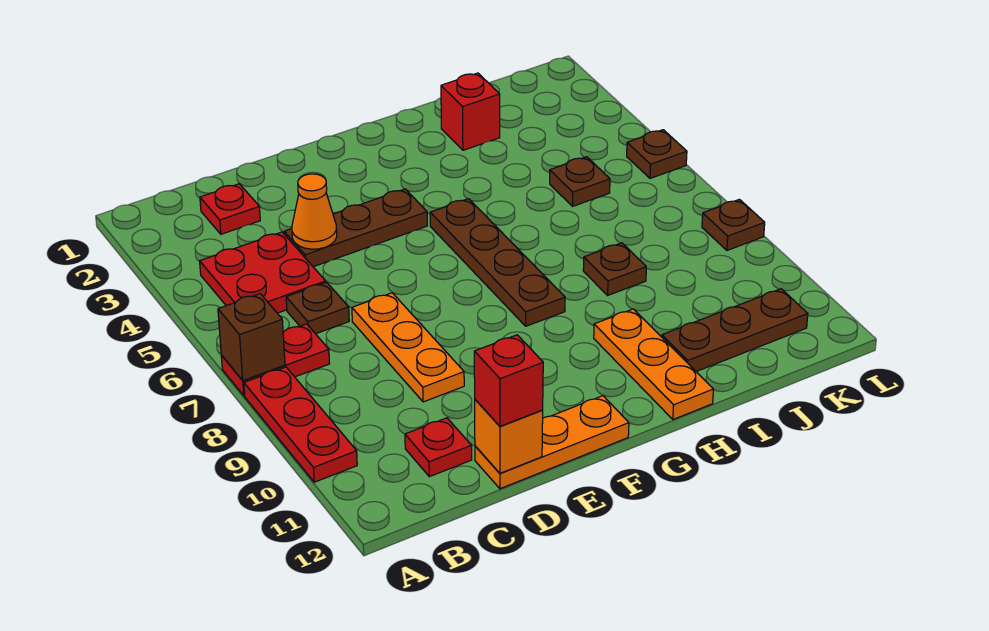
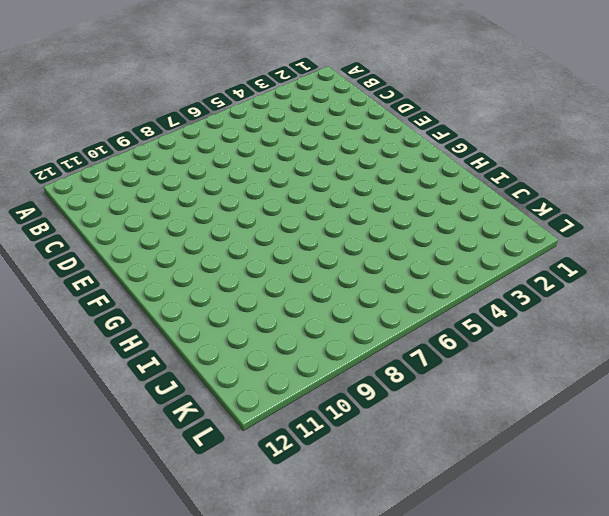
none -> red plate A7:B7 level 1
none -> red plate A8:A10 level 1
none -> red plate B4:C5 level 1

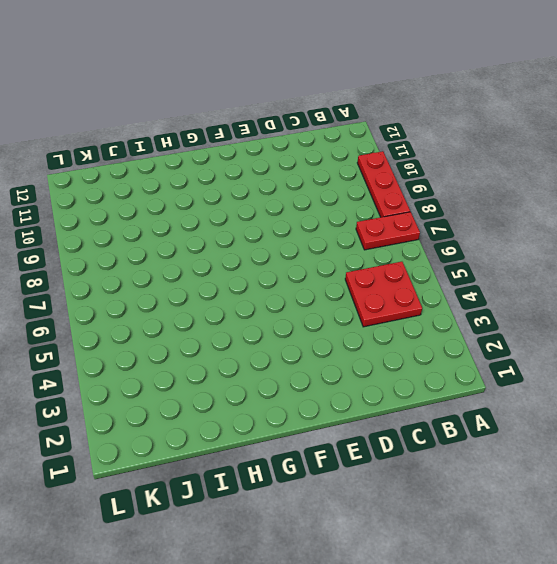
none -> red plate C2 level 1
none -> brown plate C6 level 1
none -> red plate C11 level 1

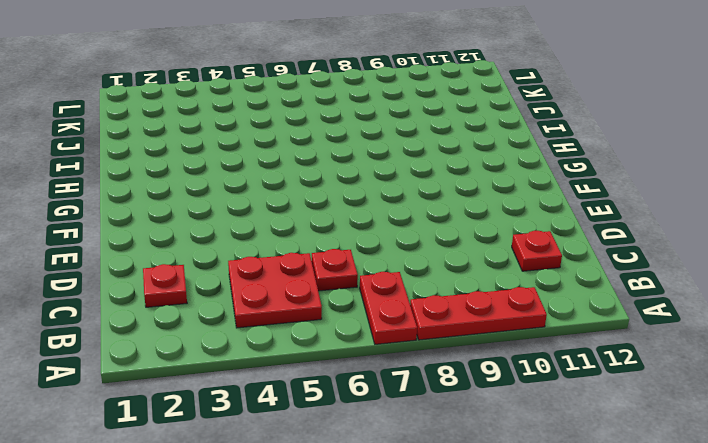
red plate C6 level 1 -> brown plate C6 level 1
none -> brown plate D4:F4 level 1
none -> orange plate D7:D9 level 1
none -> orange plate D12:F12 level 1

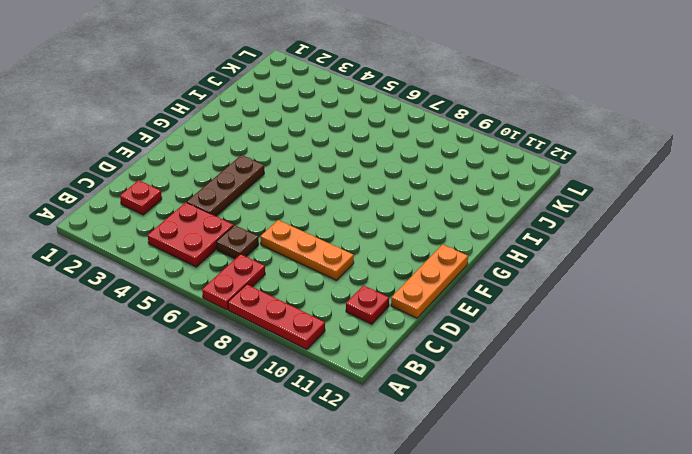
none -> brown plate G5:G8 level 1
none -> orange plate H10:H12 level 1
none -> red brick I2 level 1

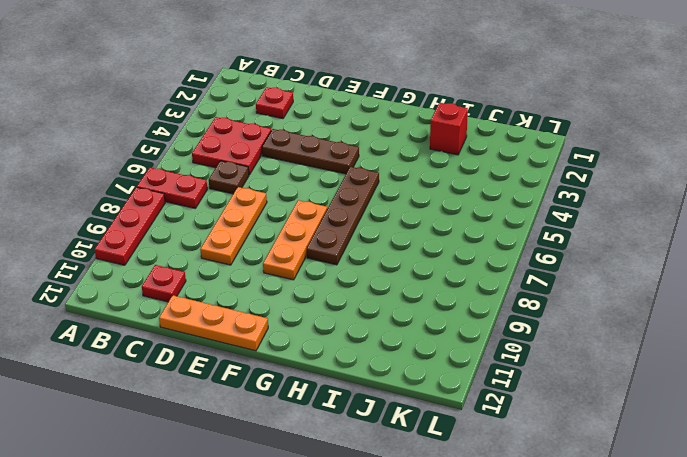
orange plate F7:F9 level 1 -> orange plate H10:H12 level 1
none -> brown plate I8 level 1
none -> brown plate I11:K11 level 1
none -> brown plate J5 level 1

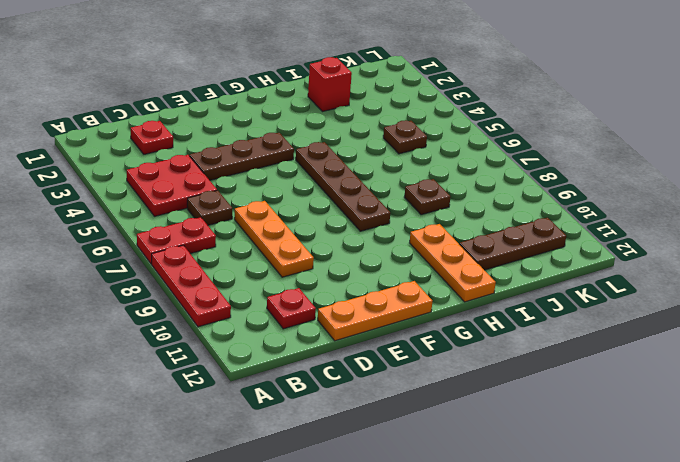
none -> brown plate L5 level 1
none -> brown plate L8 level 1
none -> brown brick A7 level 2

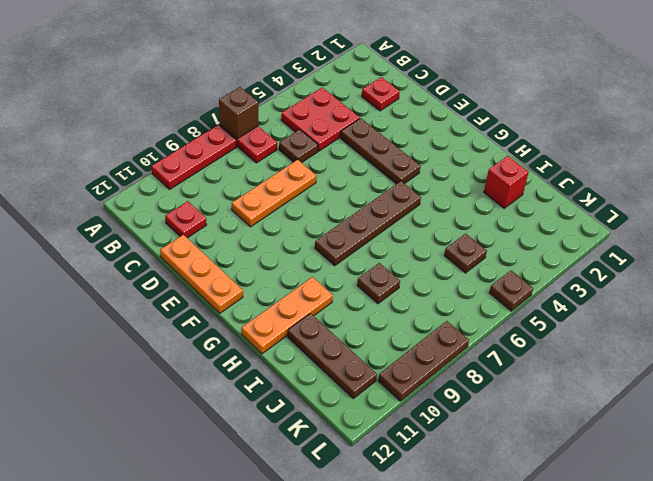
brown plate L8:L10 level 1 -> brown plate L8 level 1
none -> orange cone D4 level 2
none -> orange brick D12 level 2
none -> red brick D12 level 3

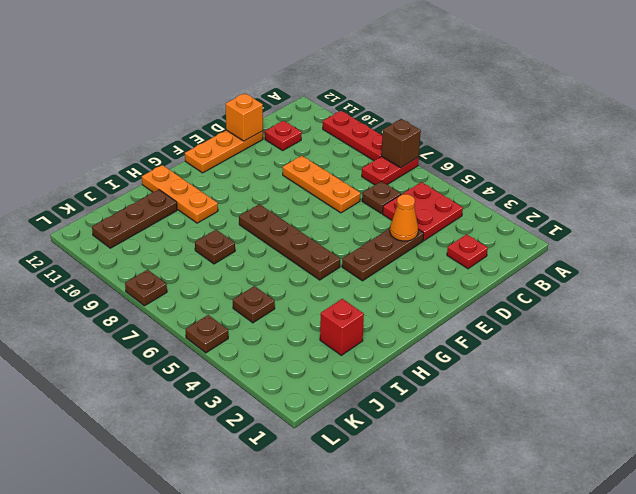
none -> red brick D12 level 3

